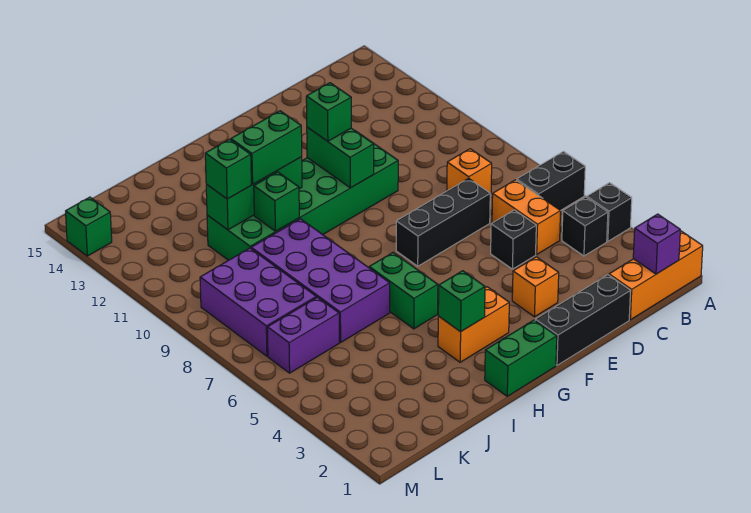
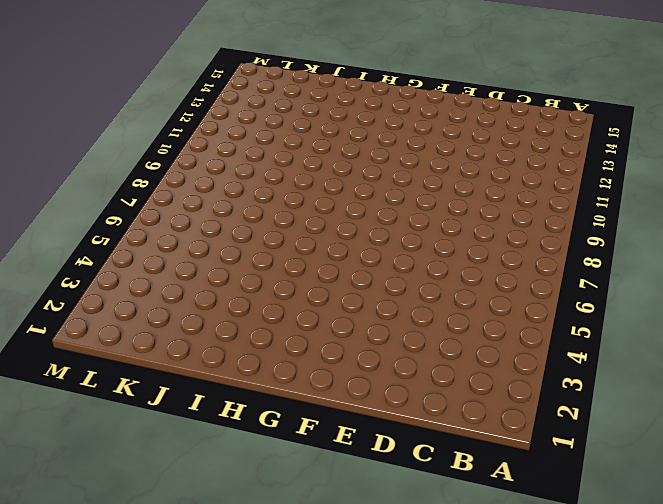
none -> orange brick A1:C1 level 1
none -> black brick A4 level 1
none -> black brick A6:B6 level 1

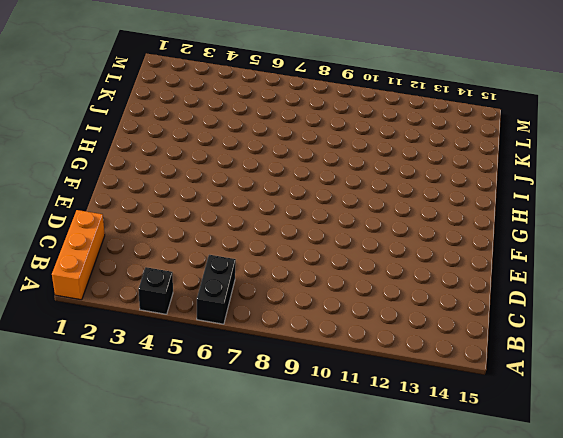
none -> black brick B4 level 1
none -> orange brick C5:C6 level 1
none -> orange brick C8 level 1

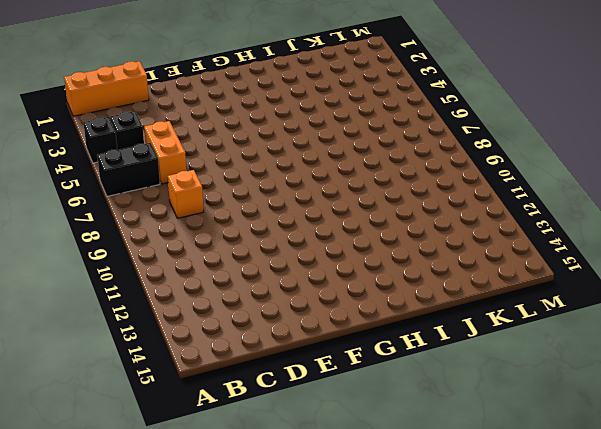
none -> black brick D1:F1 level 1
none -> black brick D5 level 1
none -> black brick D7:F7 level 1

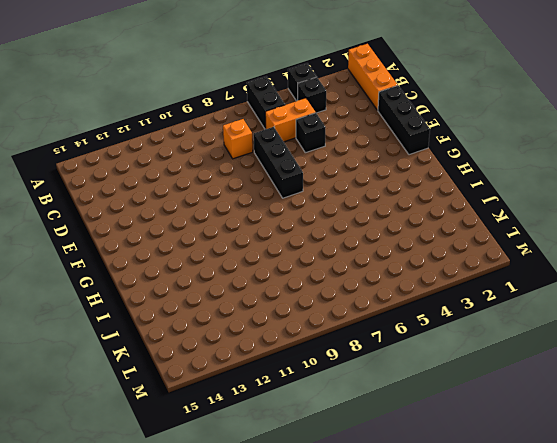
none -> orange brick E3 level 1
none -> green brick E10:J11 level 1
none -> green brick G1:H1 level 1

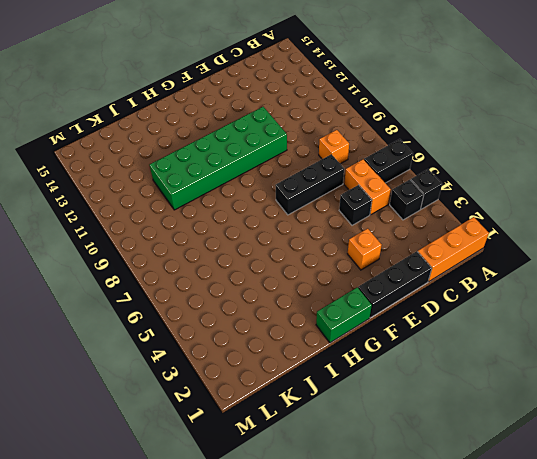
none -> orange brick G3:H3 level 1
none -> green brick H5:H6 level 1
none -> purple brick I6:J9 level 1

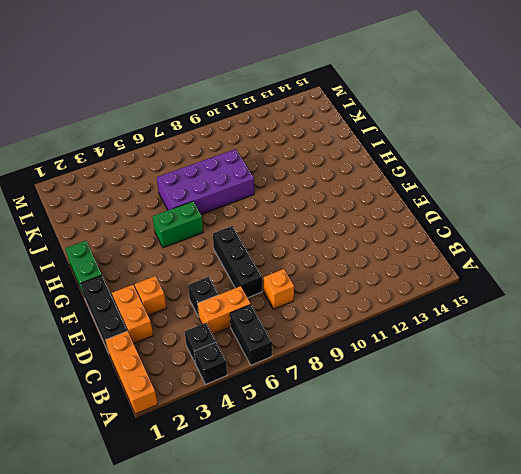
orange brick D2:E2 level 1 -> orange brick G3:H3 level 1
none -> green brick E10:J11 level 1
none -> purple brick K6:L6 level 1
none -> purple brick K7:L9 level 1

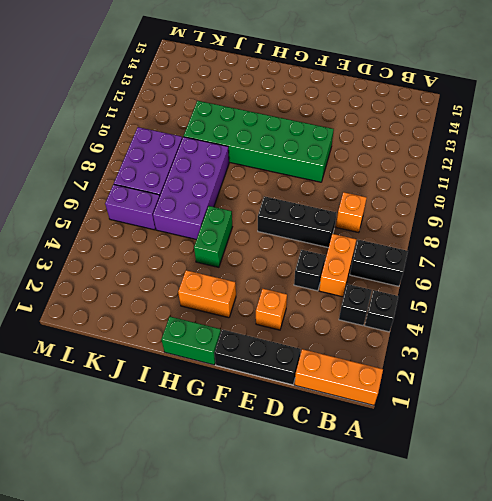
none -> green brick M14 level 1
none -> purple brick B1 level 2
none -> green brick F10:F11 level 2

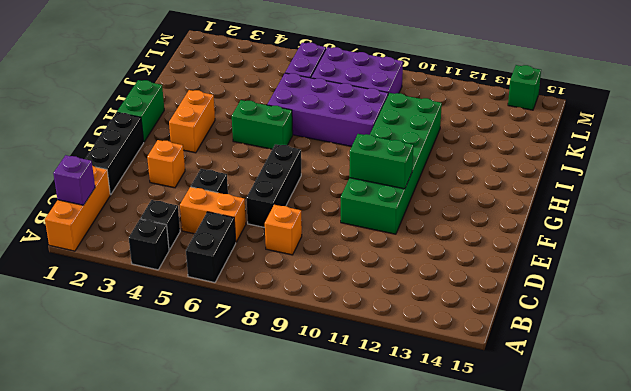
none -> green brick H3 level 2
none -> green brick H11:J11 level 2
none -> green brick I10 level 2

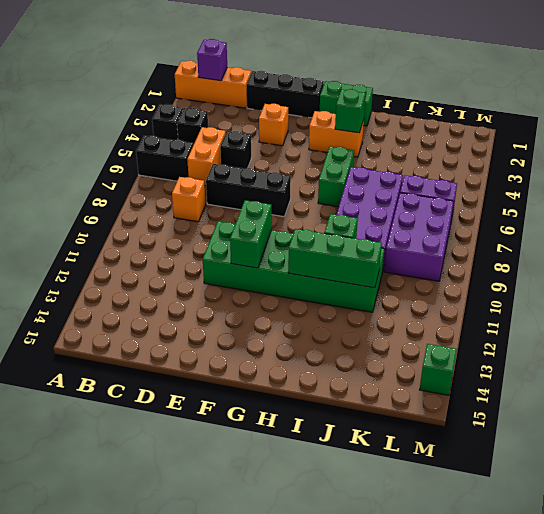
none -> green brick F11 level 3
none -> green brick H11:I11 level 3
none -> green brick J11 level 3

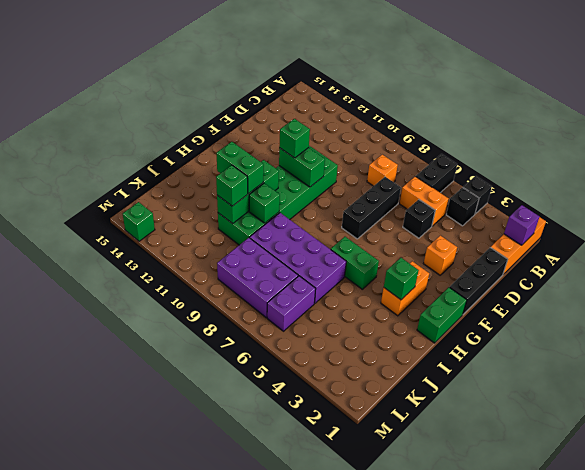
green brick I11:I12 level 3 -> green brick H11:I11 level 3

